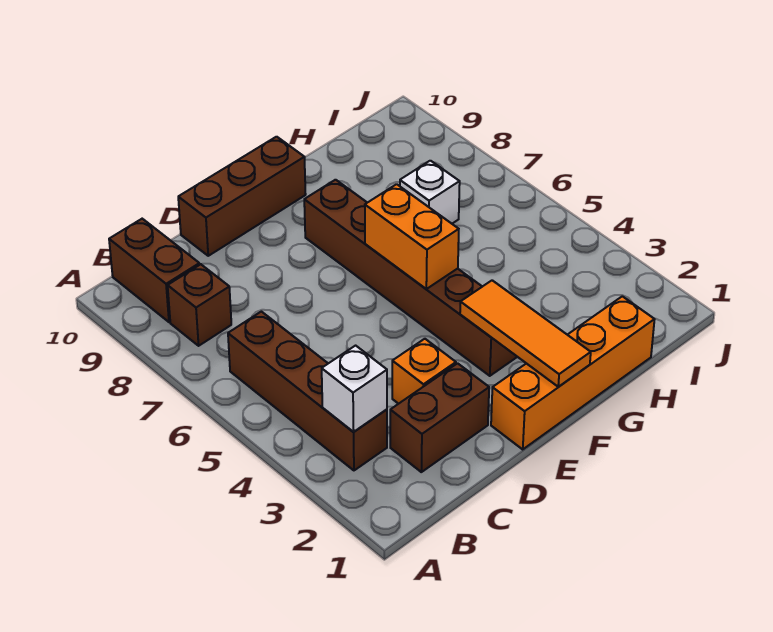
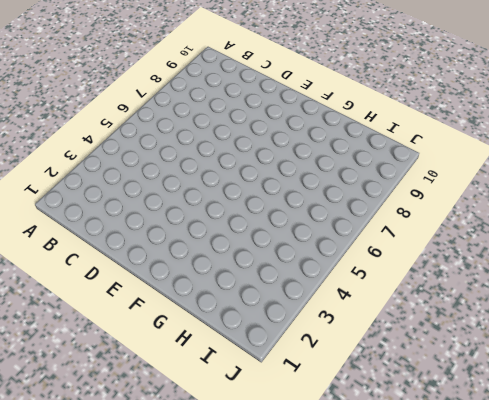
none -> brown brick B3:B6 level 1
none -> brown brick B8 level 1
none -> brown brick B9:B10 level 1

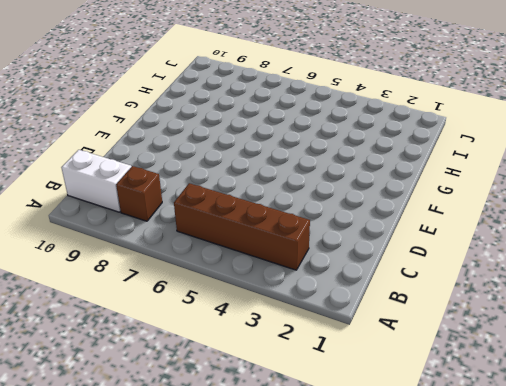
white brick B9:B10 level 1 -> brown brick B9:B10 level 1
none -> brown brick C2:D2 level 1
none -> orange brick D3 level 1
none -> brown brick D10:F10 level 1

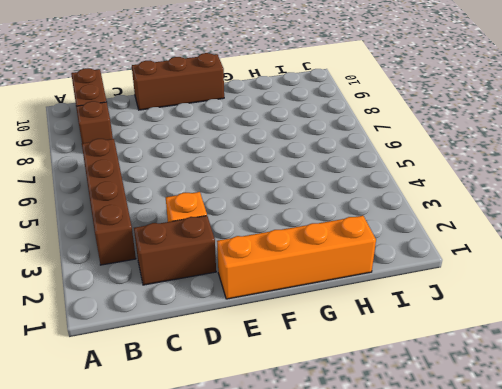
none -> brown brick F3:F8 level 1
none -> white brick H7 level 1
none -> white brick B3 level 2

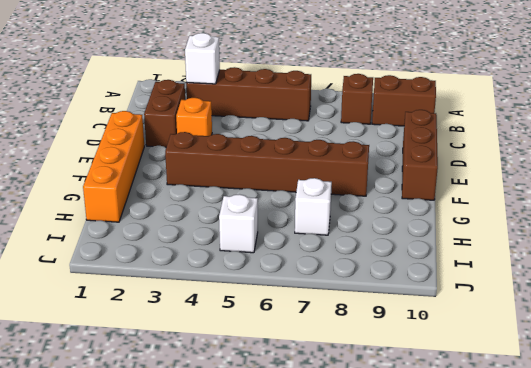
white brick I5 level 1 -> none
none -> orange tile F1:F3 level 2
none -> orange brick F5:F6 level 2

